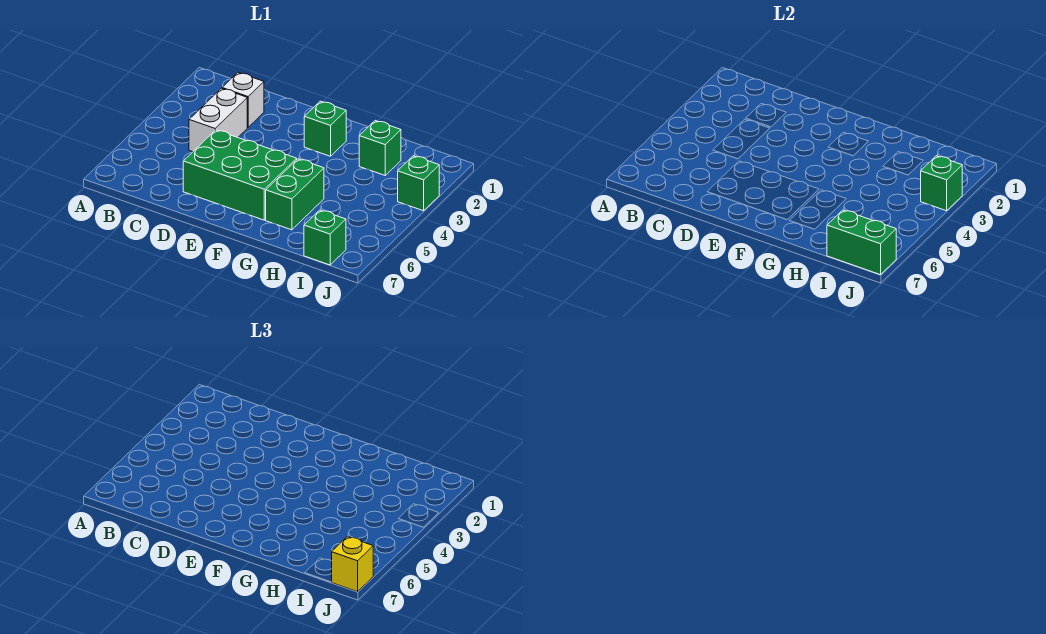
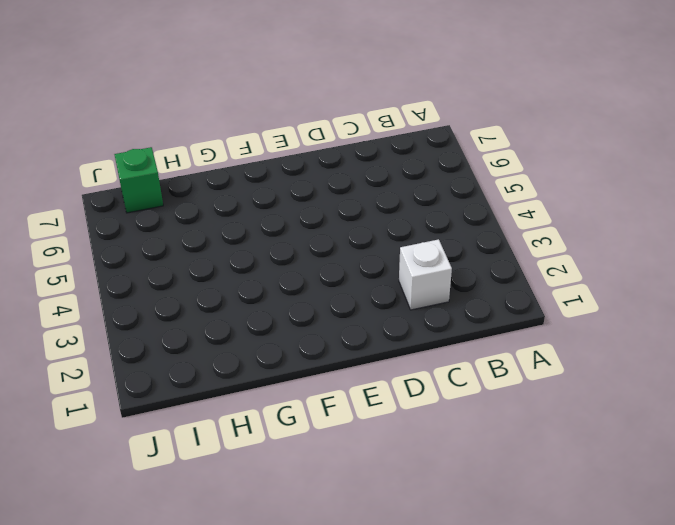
none -> white brick C3:C4 level 1
none -> green brick D5:F6 level 1

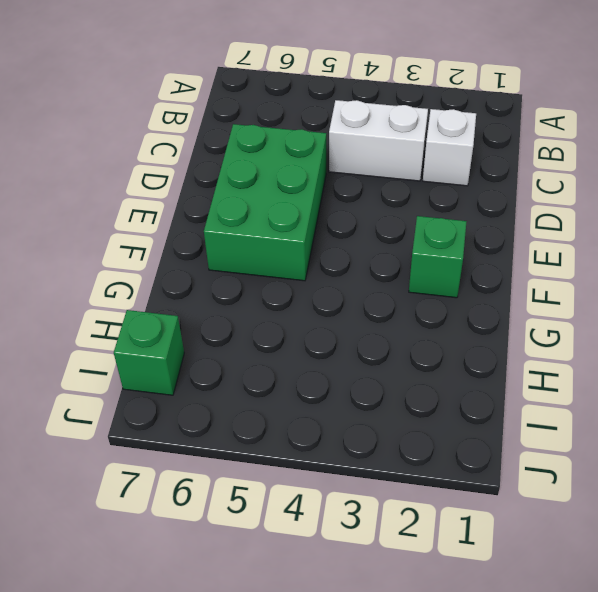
none -> green brick G5:G6 level 1
none -> green brick H2 level 1

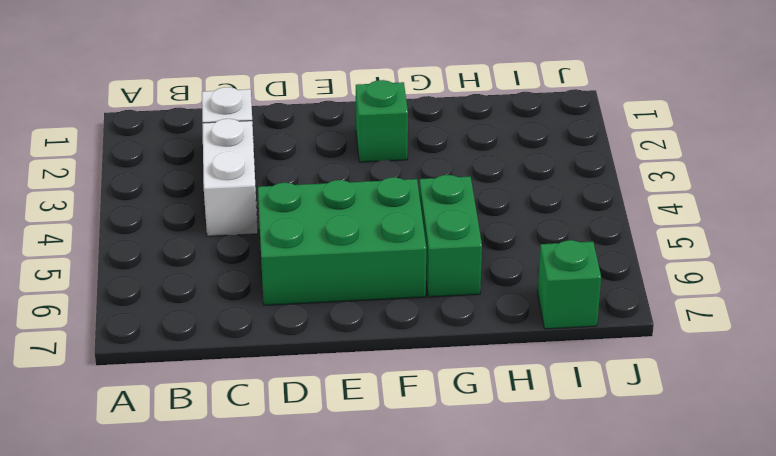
none -> green brick H2 level 1
none -> green brick J3 level 1

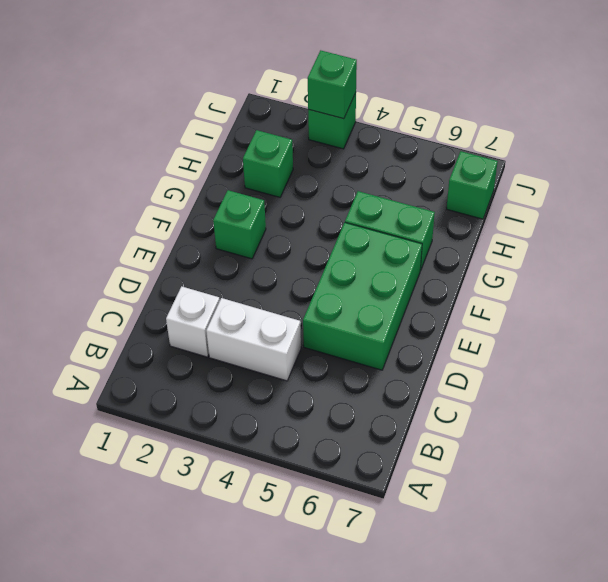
none -> green brick I7:J7 level 2
none -> yellow brick J7 level 3

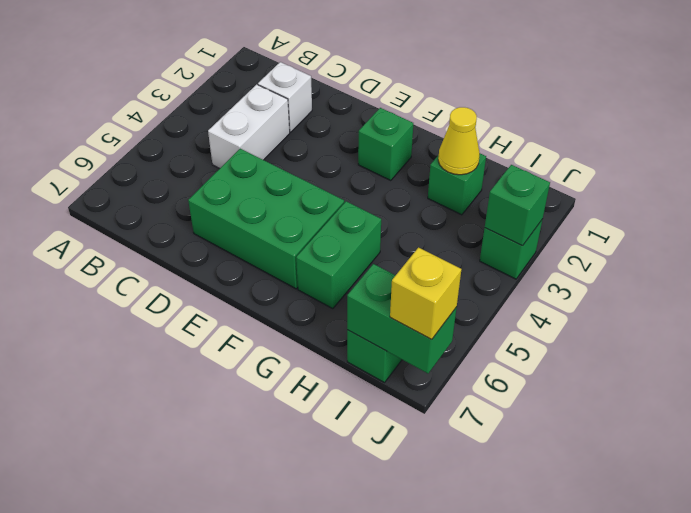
yellow cone H2 level 2 -> none

